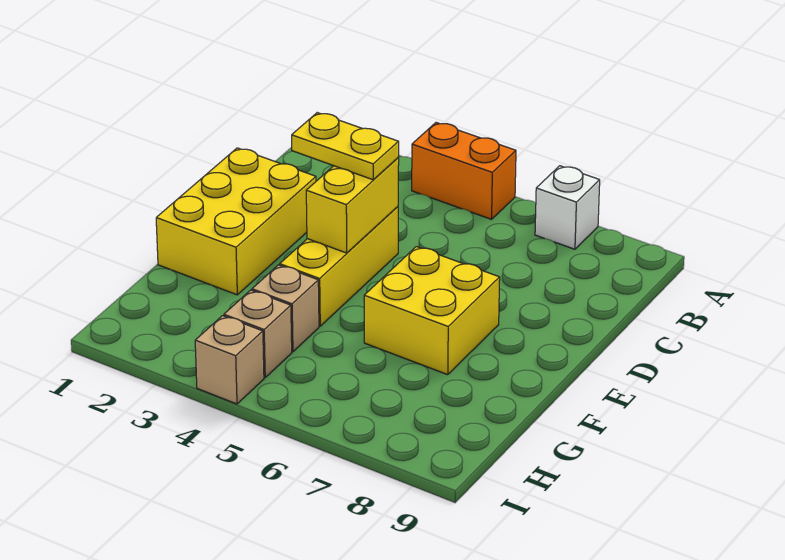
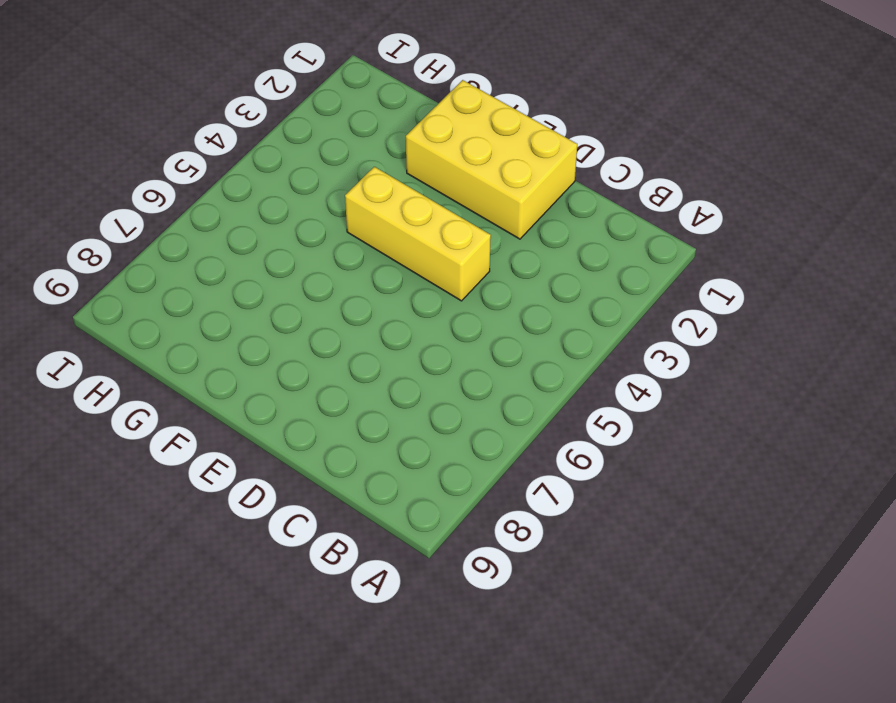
none -> orange brick A4:A5 level 1
none -> white brick A7 level 1

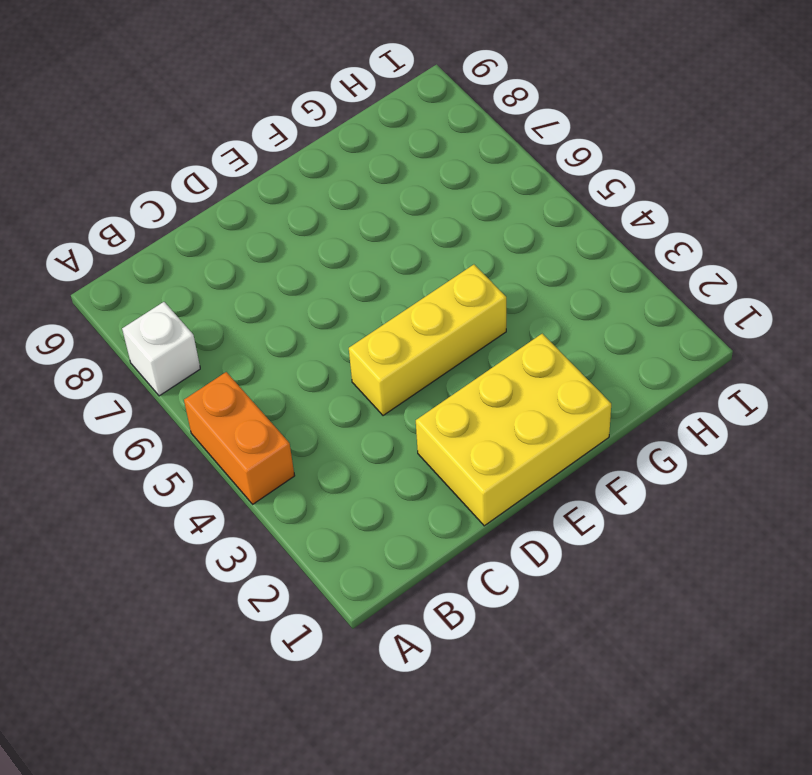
none -> yellow brick E6:F7 level 1
none -> tan brick G4 level 1

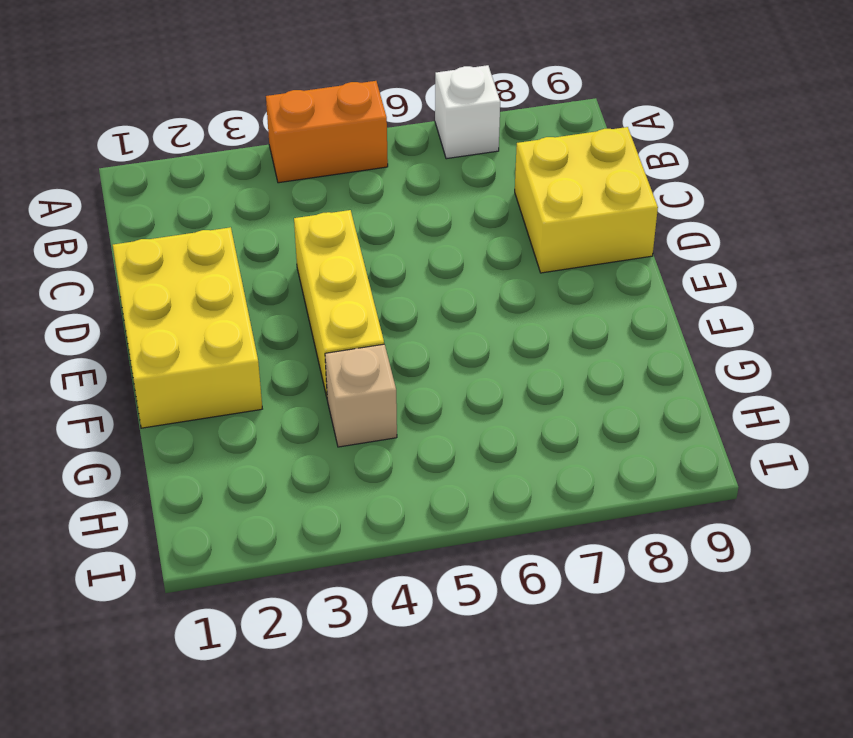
yellow brick C8:D9 level 1 -> yellow brick E6:F7 level 1
none -> tan brick H4 level 1
none -> tan brick I4 level 1

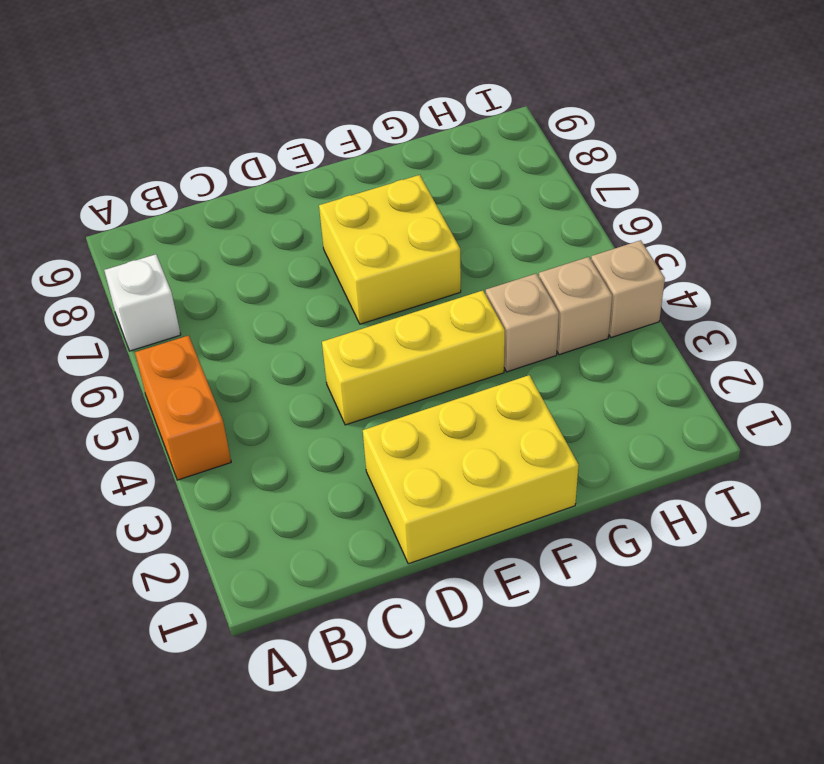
none -> yellow brick D4:E4 level 2
none -> yellow plate D3:D4 level 3

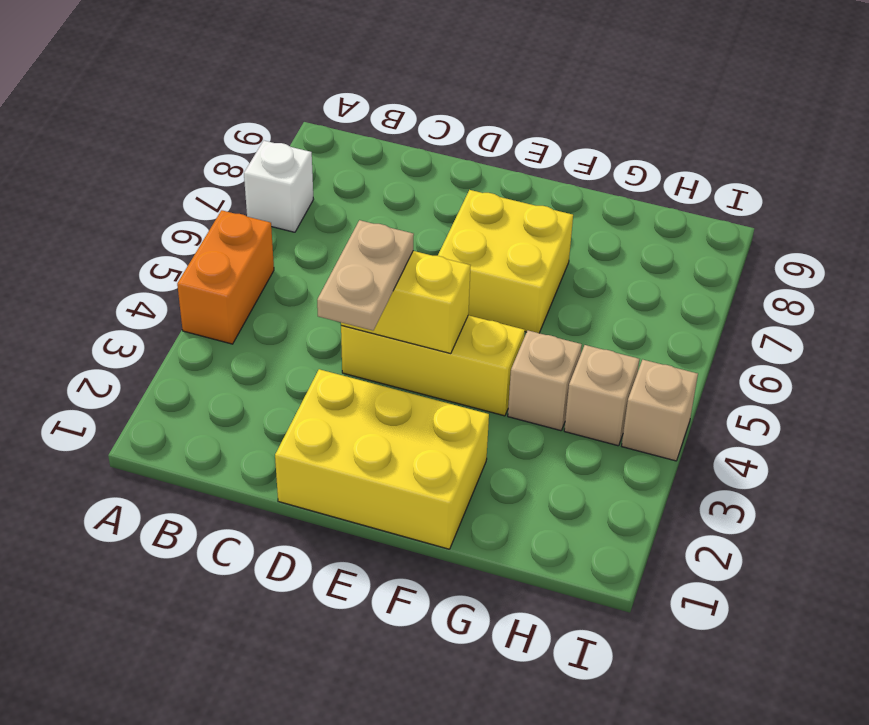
tan plate D3:D4 level 3 -> yellow plate D3:D4 level 3

